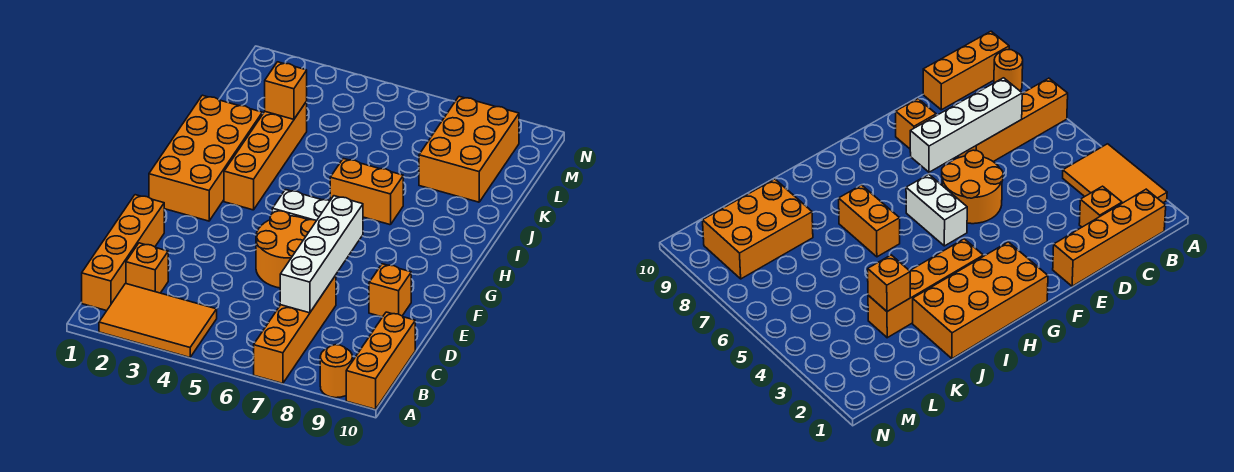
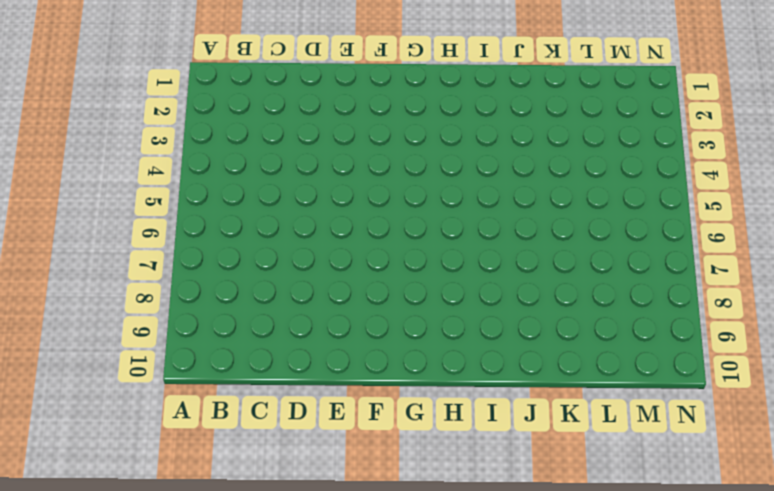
none -> orange tile A2:B4 level 1
none -> orange brick A7:D7 level 1
none -> orange round brick A9 level 1

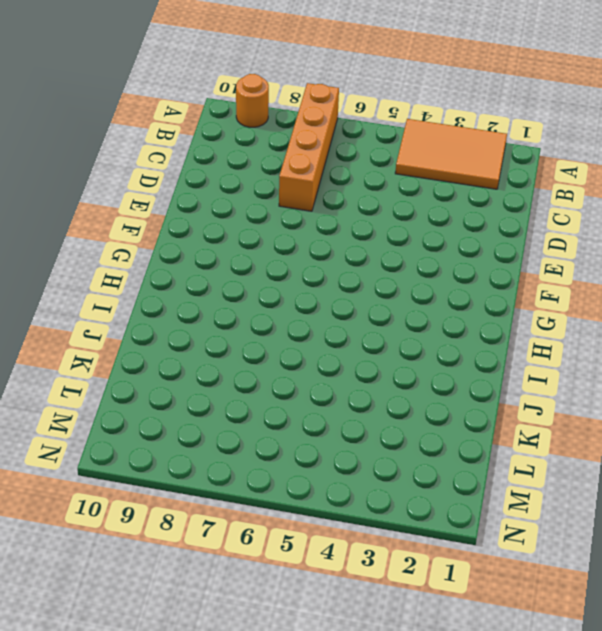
none -> orange brick A10:C10 level 1
none -> orange brick B1:E1 level 1
none -> orange brick C2 level 1

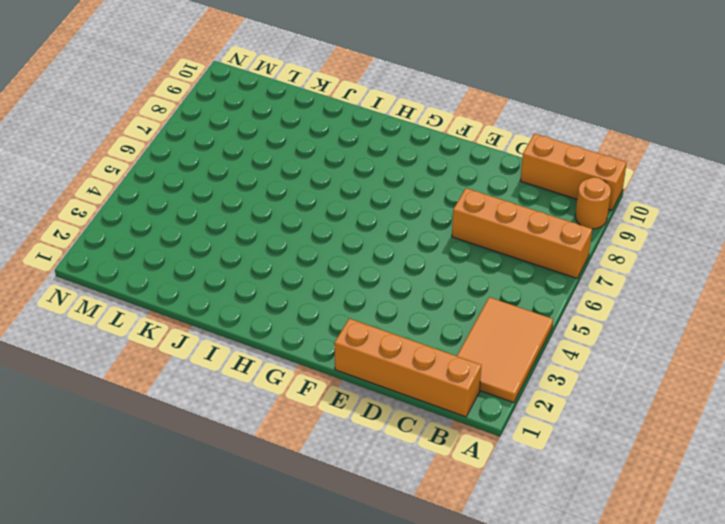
none -> orange brick C2 level 1
none -> orange round brick E5:F6 level 1
none -> orange brick E9 level 1

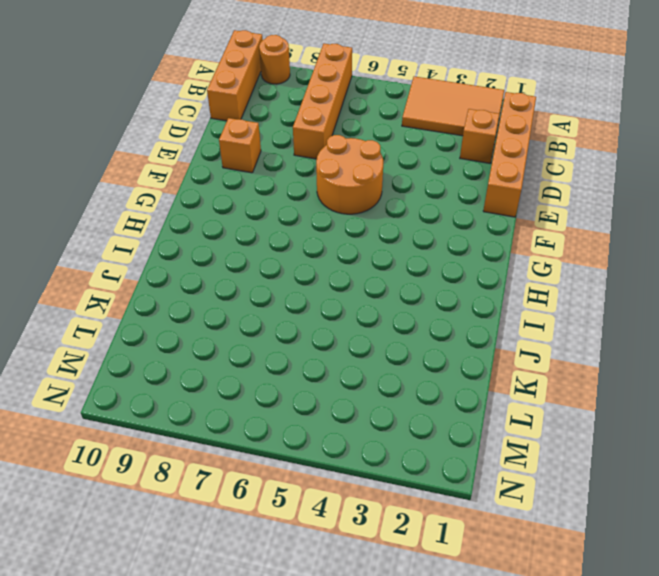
none -> orange brick G1:J2 level 1
none -> white brick G5:G6 level 1
none -> orange brick H3:K3 level 1

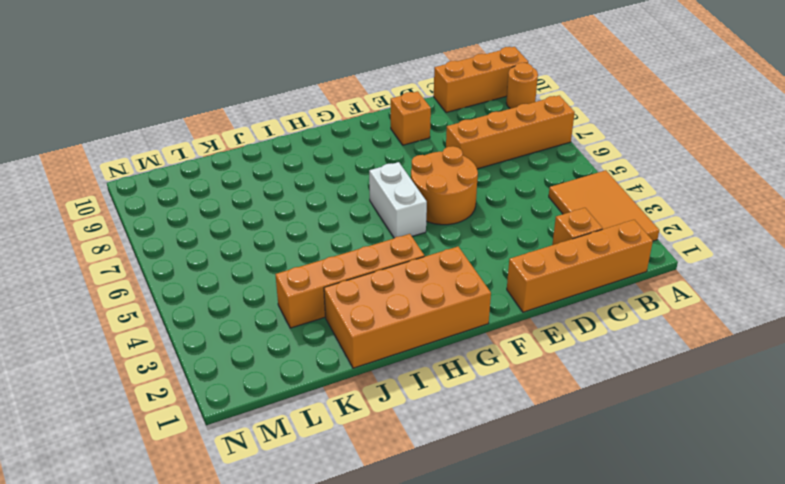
none -> orange brick I6:I7 level 1
none -> orange brick K8:M9 level 1
none -> white brick C7:F7 level 2

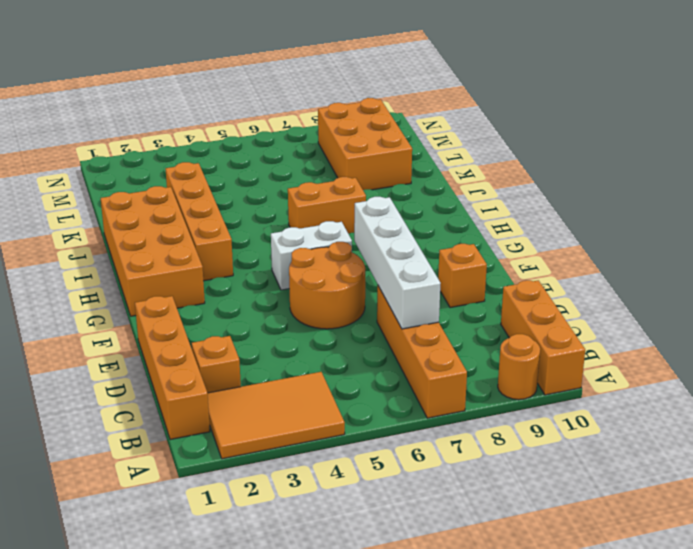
none -> orange brick K3 level 2

